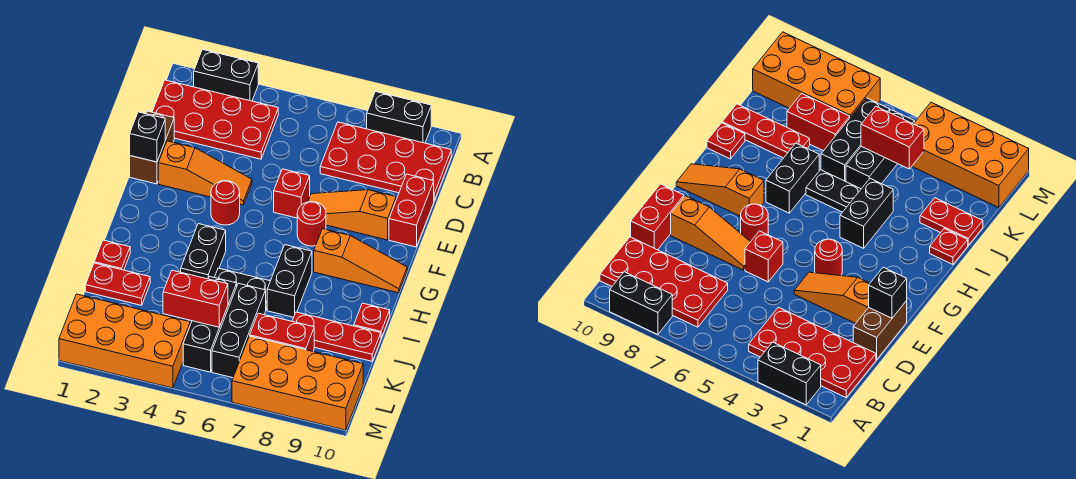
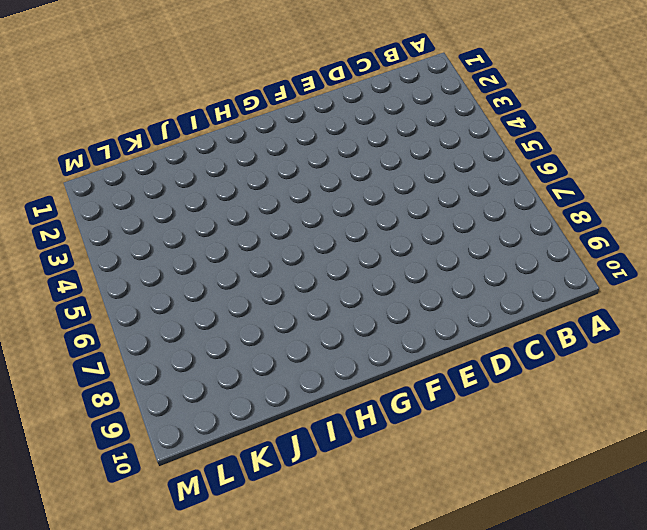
none -> black brick A2:A3 level 1
none -> black brick A8:A9 level 1
none -> red plate B1:C4 level 1

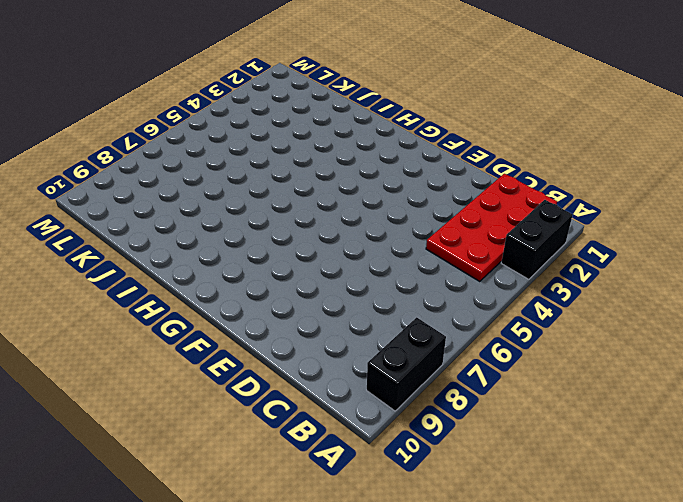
none -> red plate B7:C10 level 1
none -> brown brick D1:E1 level 1
none -> red brick D10:E10 level 1

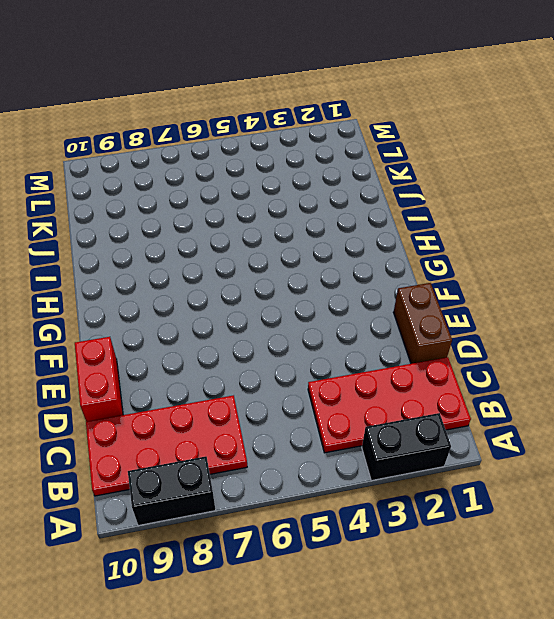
none -> orange slope E2:E4 level 1 top 2
none -> red brick E6 level 1
none -> orange slope E7:E9 level 1 top 9

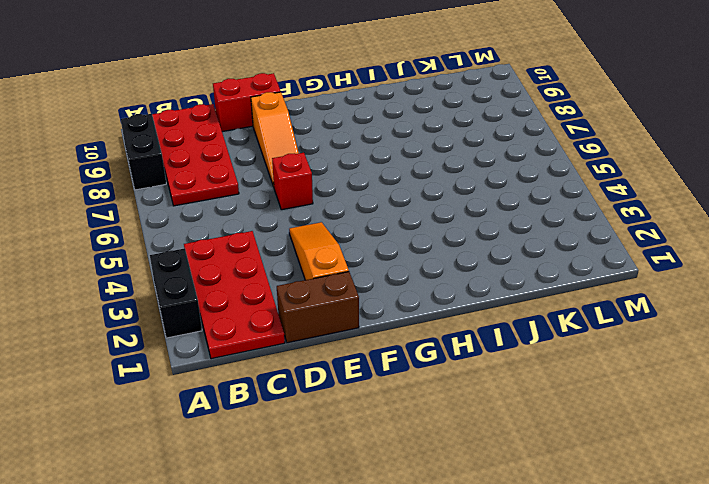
none -> red round brick F4 level 1
none -> red round brick F7 level 1
none -> orange slope G8:G10 level 1 top 8

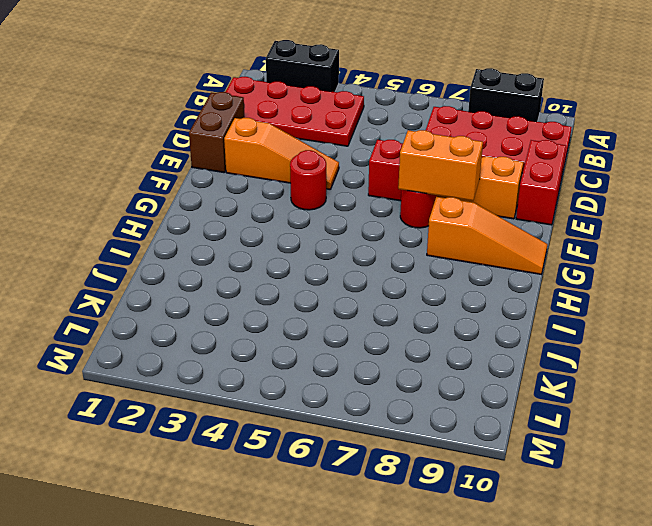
orange brick F7:F8 level 2 -> none
none -> black brick H4:I4 level 1
none -> black brick H7:I7 level 1
none -> red plate I1 level 1

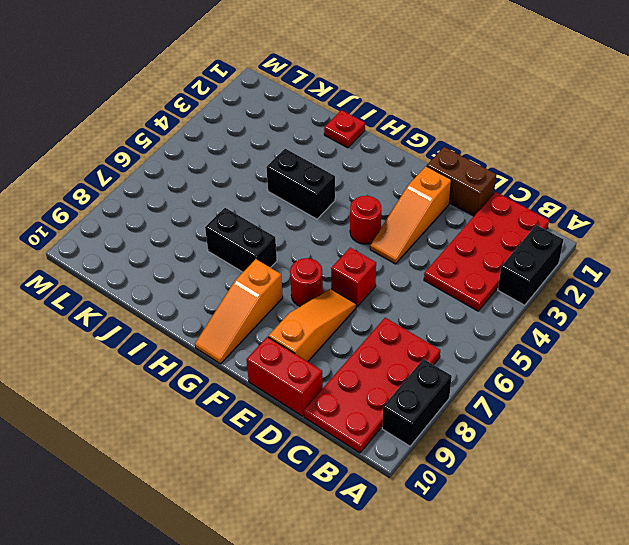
none -> black plate I5:I6 level 1
none -> red plate I10 level 1
none -> red plate J1:J2 level 1

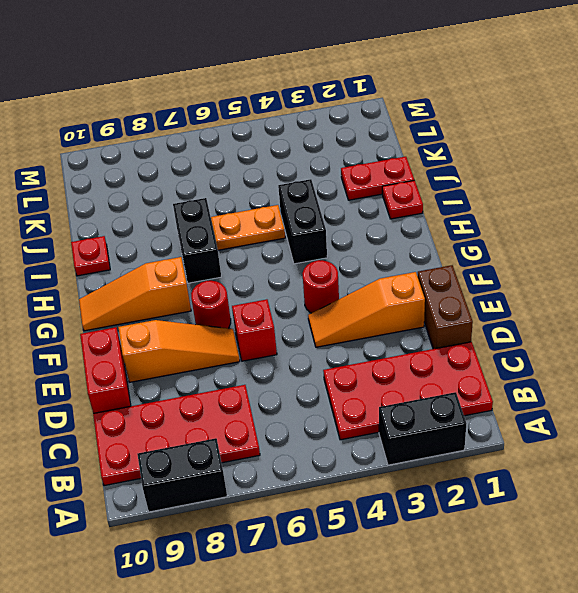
orange plate I5:I6 level 1 -> black plate I5:I6 level 1
none -> black brick J5:L5 level 1
none -> black brick J6:L6 level 1
none -> red plate J8:J10 level 1

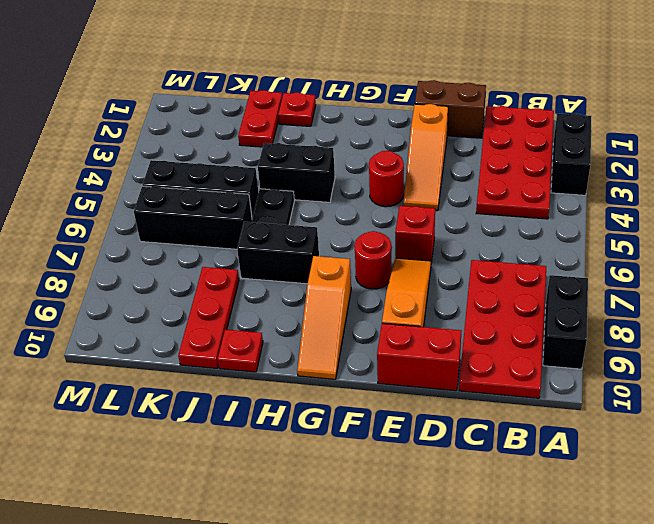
none -> red brick K7:K8 level 1
none -> orange brick L1:M4 level 1
none -> orange brick L7:M10 level 1

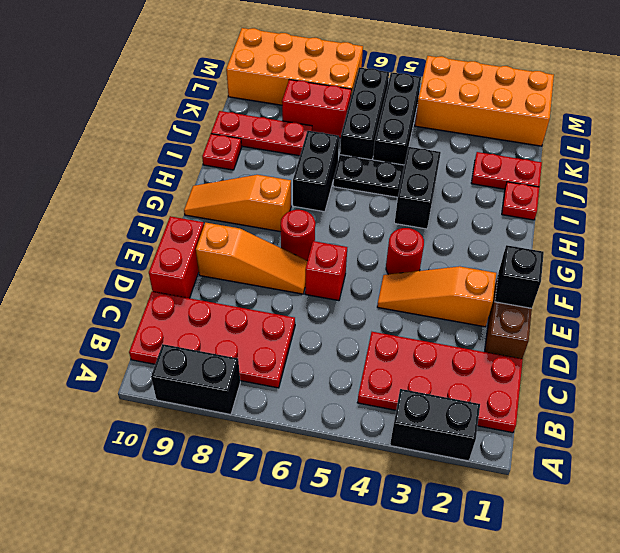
none -> red brick K4:K5 level 2

